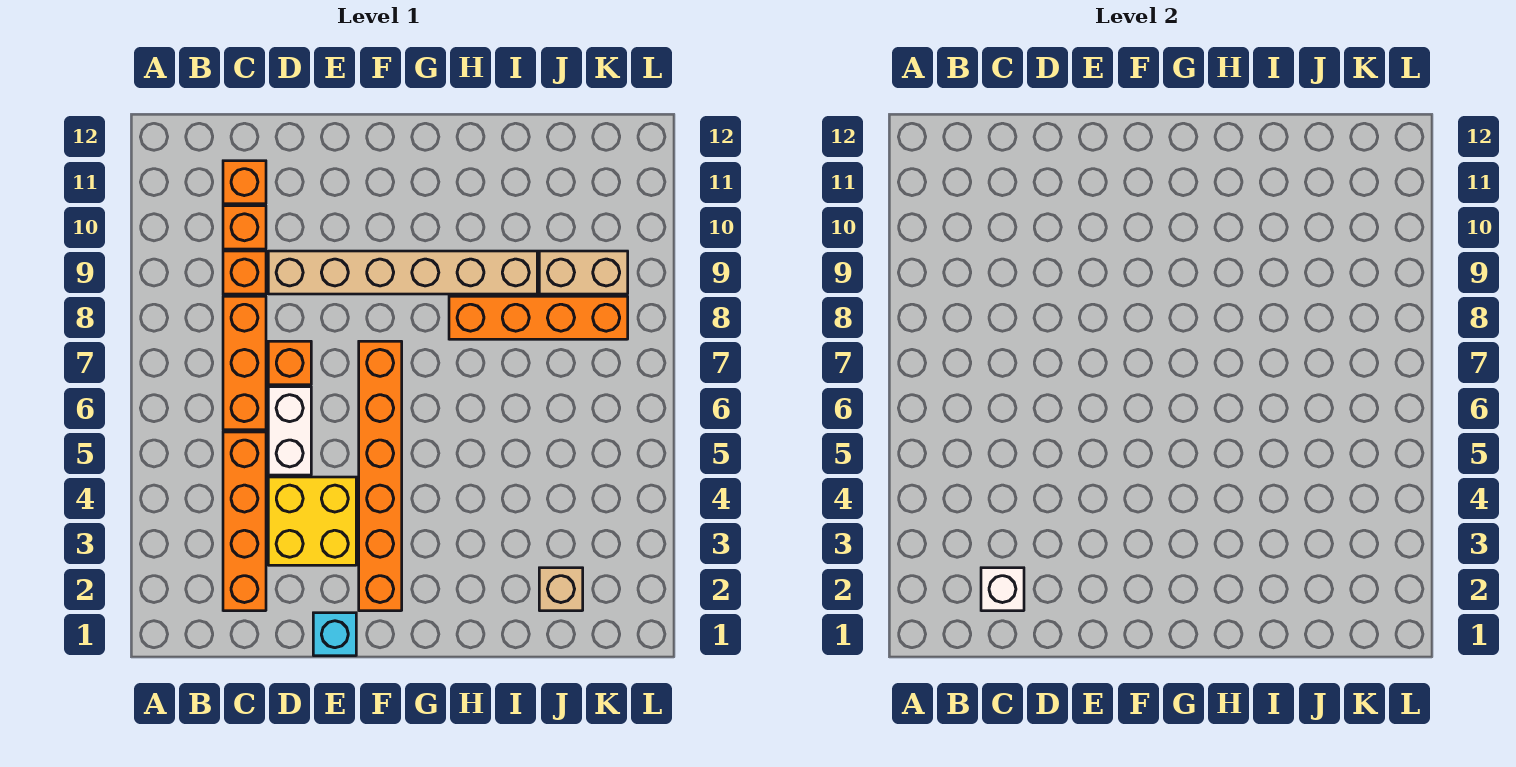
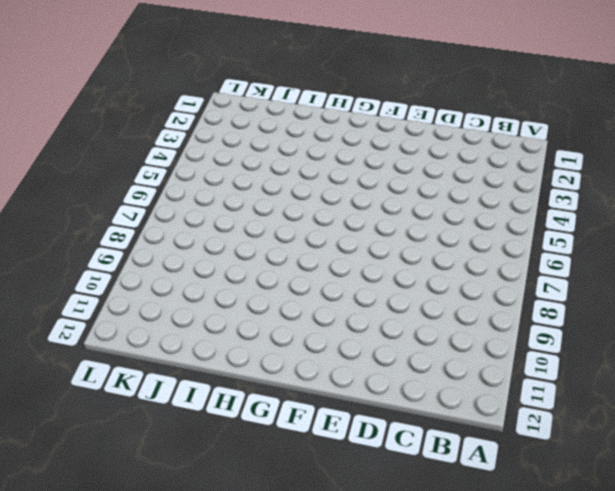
none -> orange brick C2:C5 level 1
none -> orange brick C6:C8 level 1
none -> orange brick C9 level 1

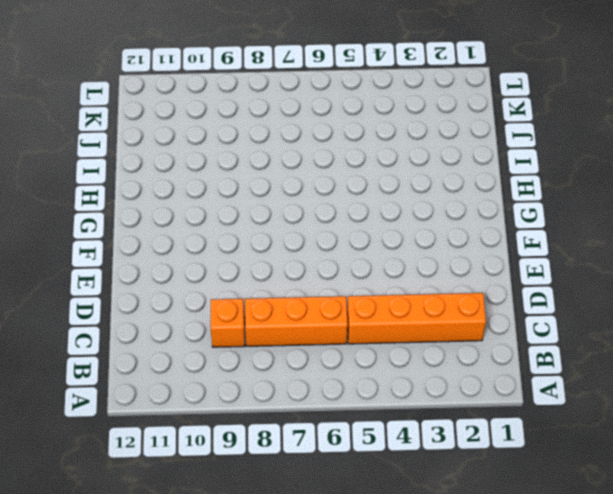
none -> orange brick C10 level 1
none -> orange brick C11 level 1
none -> yellow brick D3:E4 level 1

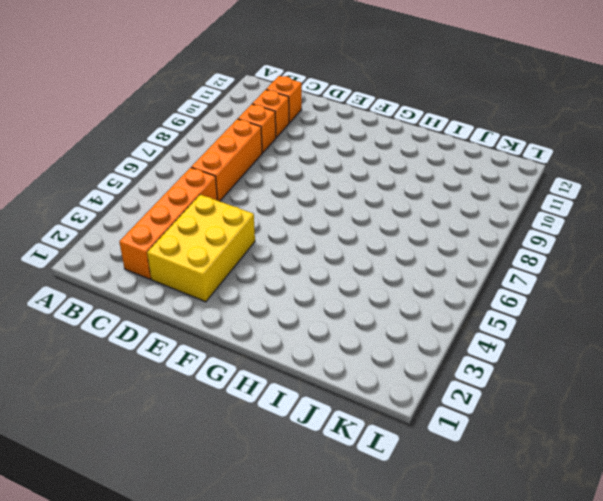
yellow brick D2:E4 level 1 -> yellow brick D3:E4 level 1
none -> white brick D5:D6 level 1
none -> orange brick D7 level 1
none -> tan brick D9:I9 level 1

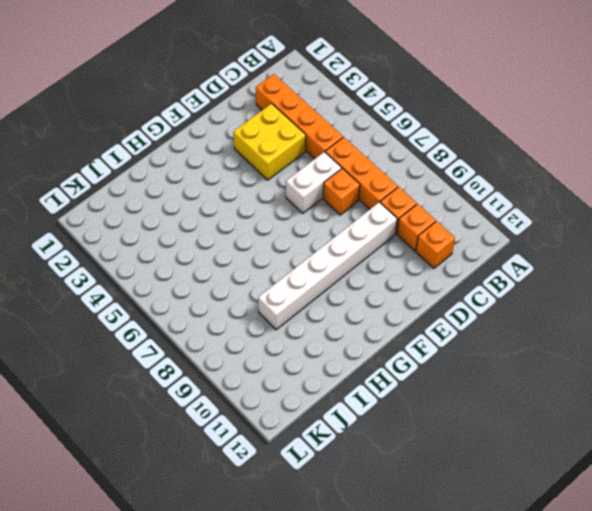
white brick D6:E6 level 1 -> white brick D5:D6 level 1
white brick D9:I9 level 1 -> tan brick D9:I9 level 1
none -> cyan brick E1 level 1
none -> orange brick F2:F7 level 1
none -> orange brick H8:K8 level 1

